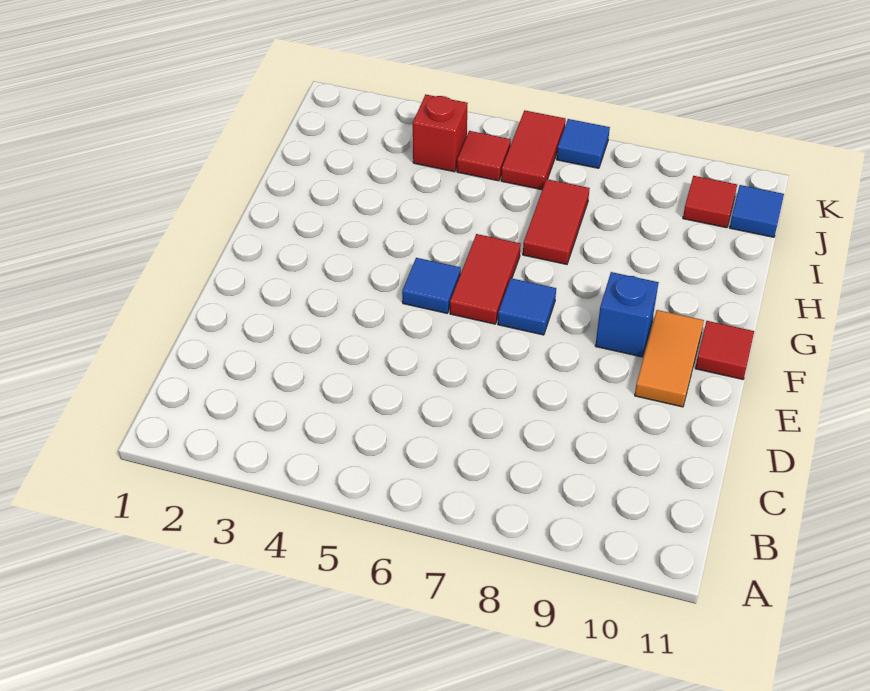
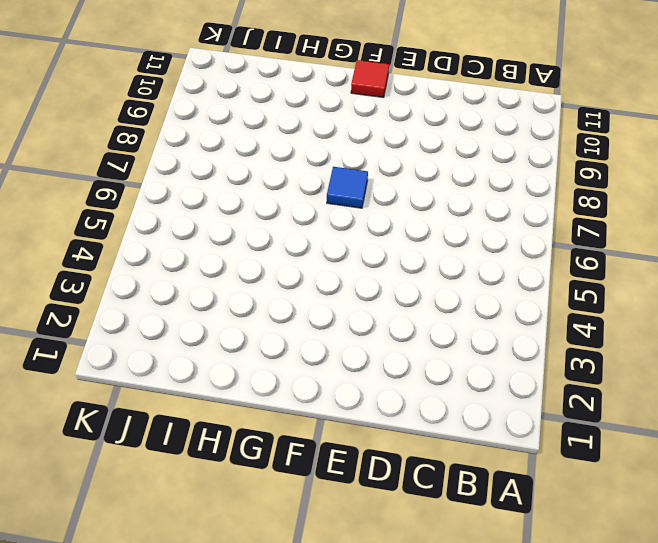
none -> orange tile E10:F10 level 1
none -> blue tile F5 level 1
none -> red tile F6:G6 level 1

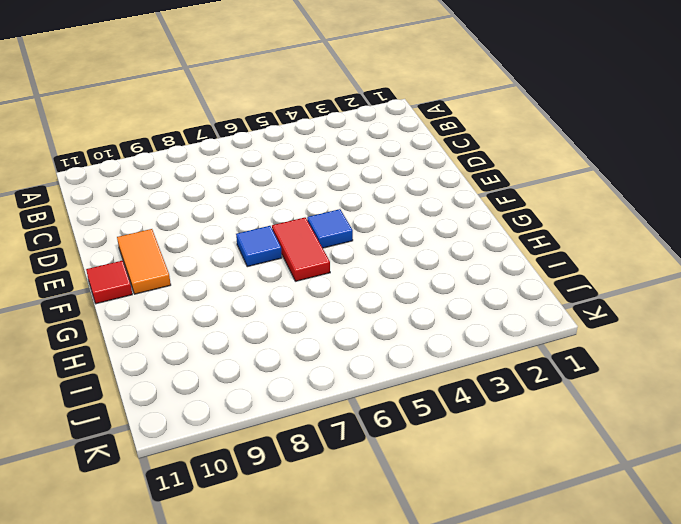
none -> blue brick F9 level 1
none -> red tile H7:I7 level 1
none -> red brick J4 level 1

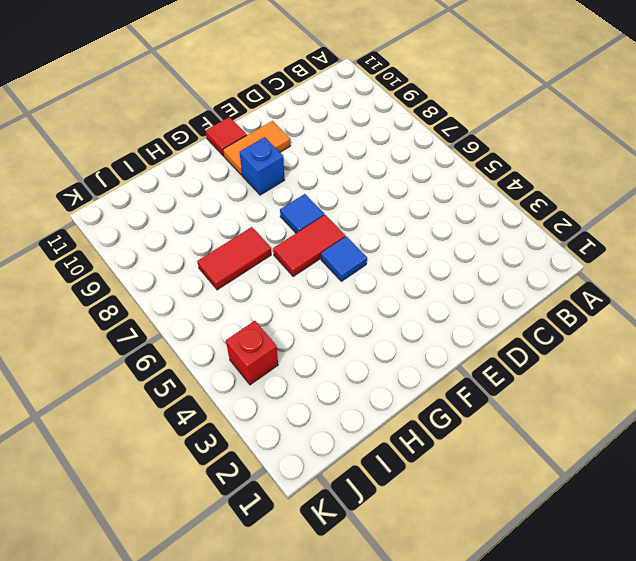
none -> red tile J5 level 1
none -> red tile J6:K6 level 1
none -> red tile J10 level 1

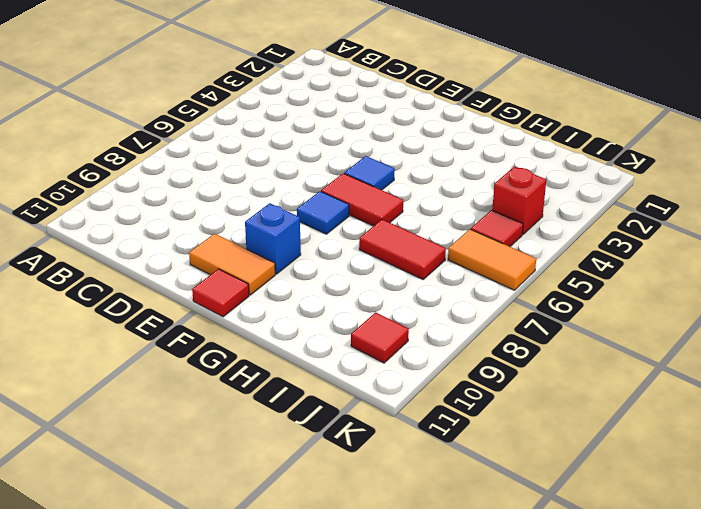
orange tile J6:K6 level 1 -> red tile J6:K6 level 1
none -> blue tile J11 level 1
none -> blue tile K7 level 1

